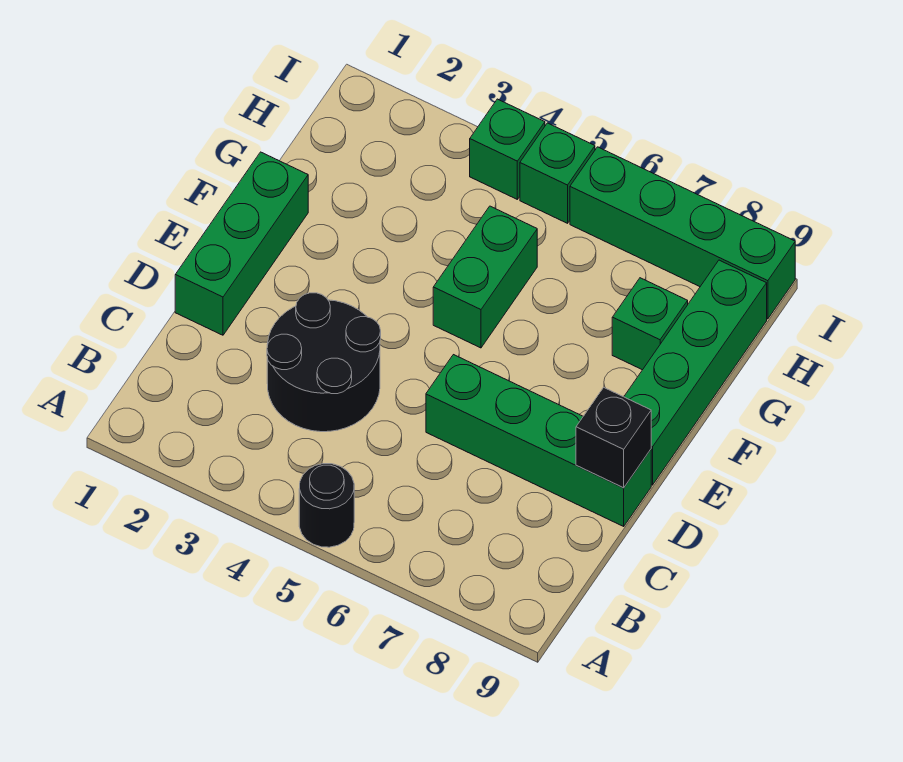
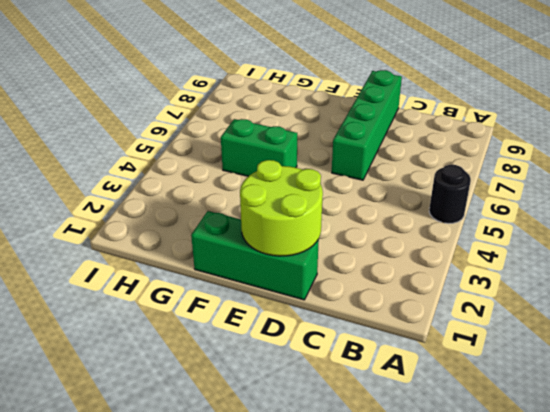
lime round brick D1:E2 level 2 -> none
none -> black round brick C3:D4 level 1
none -> green brick E9:H9 level 1

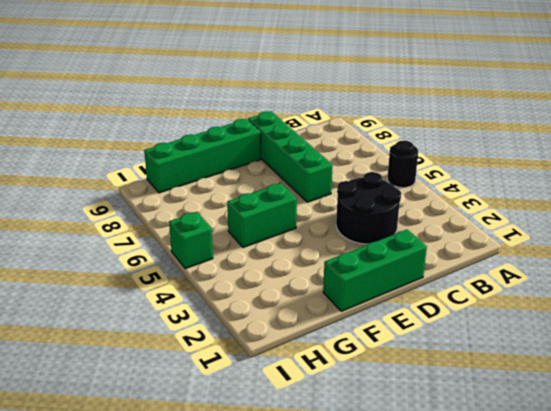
none -> green brick G8 level 1
none -> green brick I4 level 1

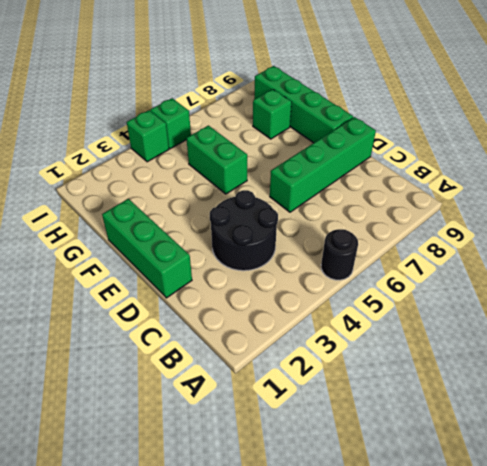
none -> green brick I6:I9 level 1
none -> black brick D9 level 2

